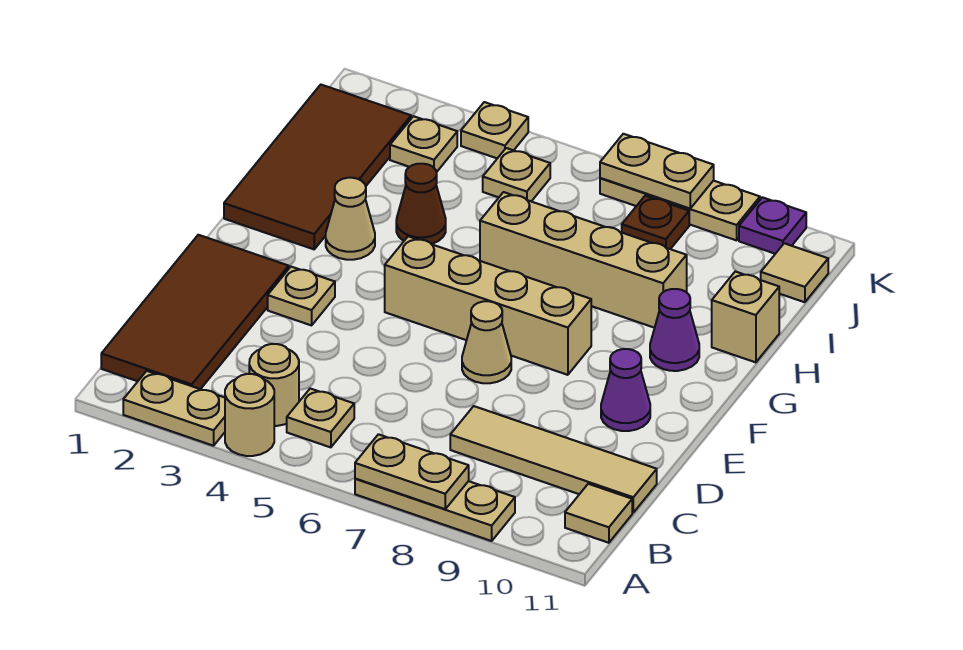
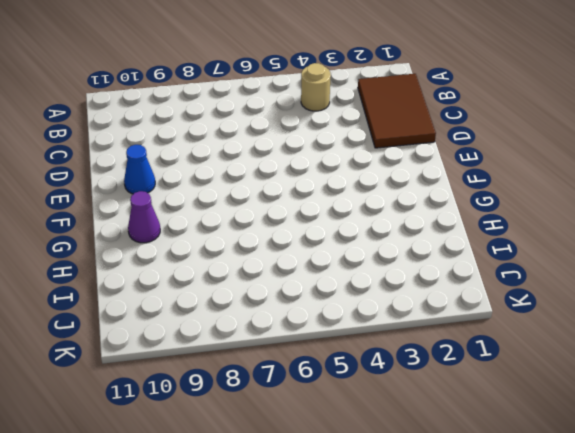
brown tile B1:D2 level 1 -> brown tile B1:E2 level 1
blue cone E10 level 1 -> purple cone E10 level 1
none -> tan plate A2:A3 level 1
none -> tan round brick A4 level 1
none -> tan plate A7:A9 level 1

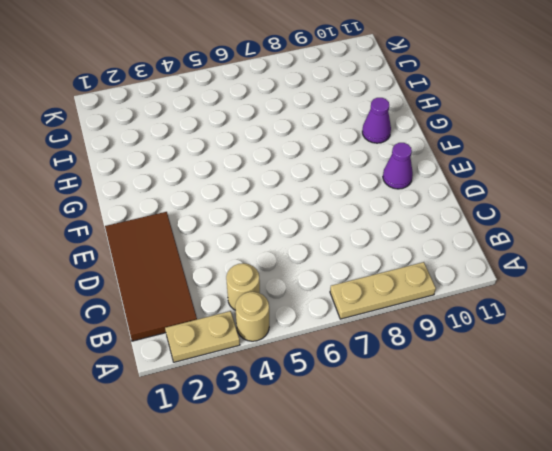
none -> tan plate B5 level 1
none -> tan tile B11 level 1
none -> tan tile C8:C11 level 1

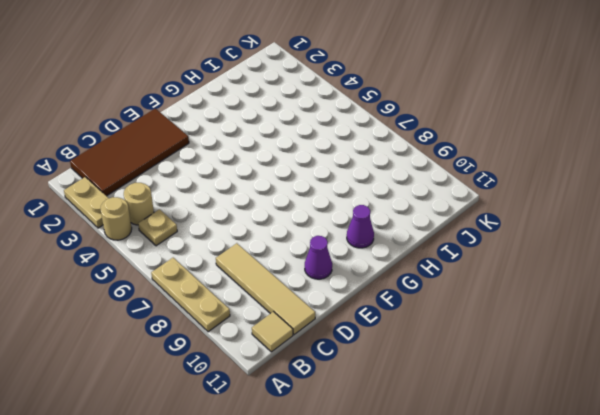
none -> tan plate E3 level 1
none -> tan cone E7 level 1
none -> tan brick F5:F8 level 1

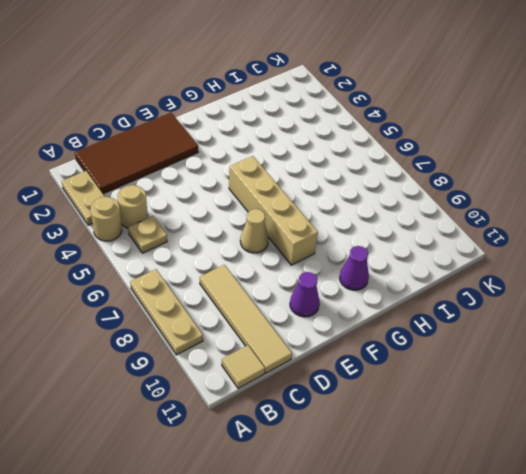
none -> tan plate E3 level 1
none -> brown tile G1:J2 level 1
none -> tan cone G3 level 1

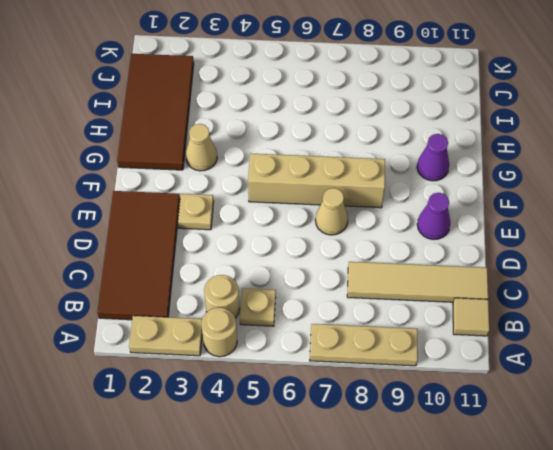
none -> brown cone H4 level 1
none -> tan brick H6:H9 level 1
none -> tan brick H11 level 1

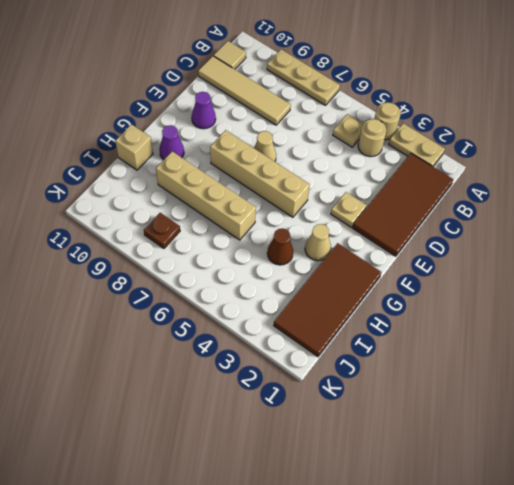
none -> tan plate J3 level 1
none -> tan plate J5 level 1
none -> tan tile J11 level 1

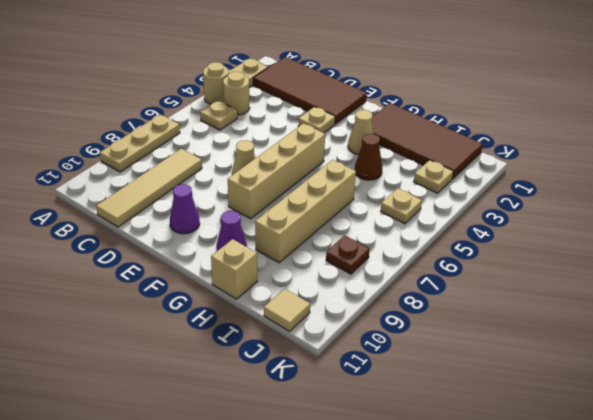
none -> tan tile B11 level 1
none -> tan plate K4 level 1
none -> tan plate K7:K9 level 1

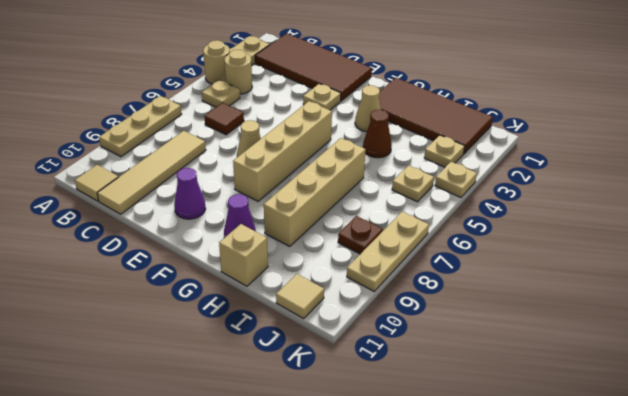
brown tile C6 level 1 -> none
none -> purple plate K10 level 1
none -> tan plate A7:A8 level 2
none -> tan plate K7:K8 level 2

